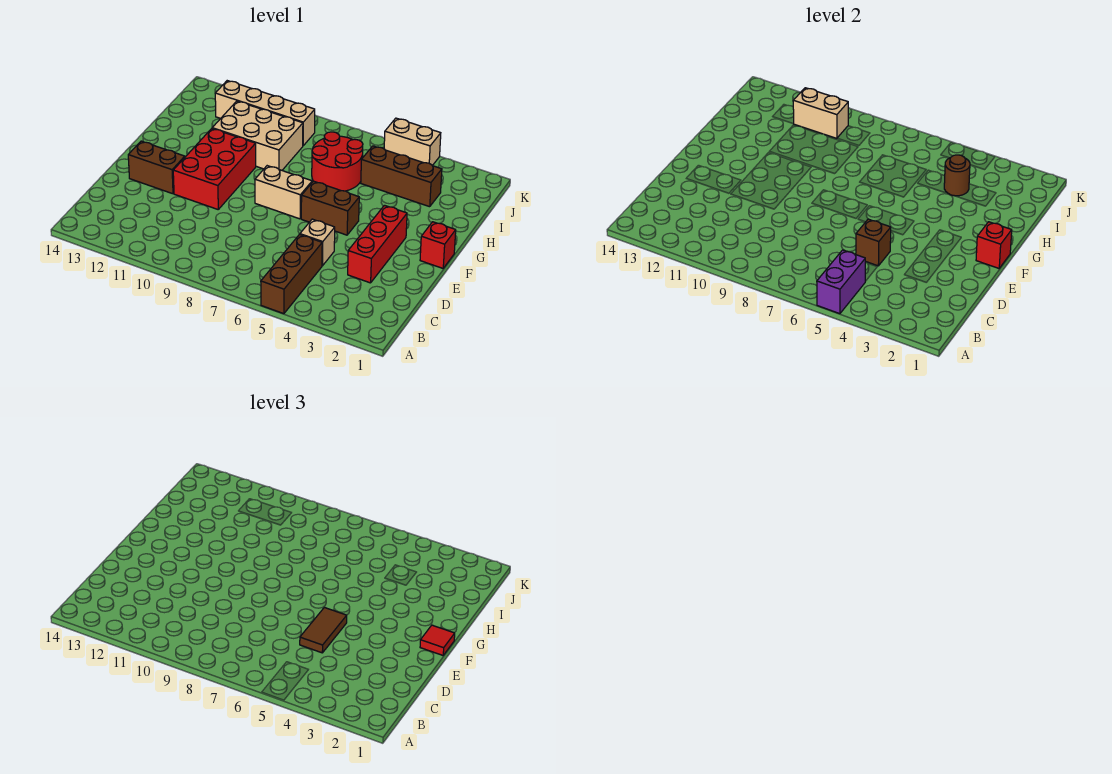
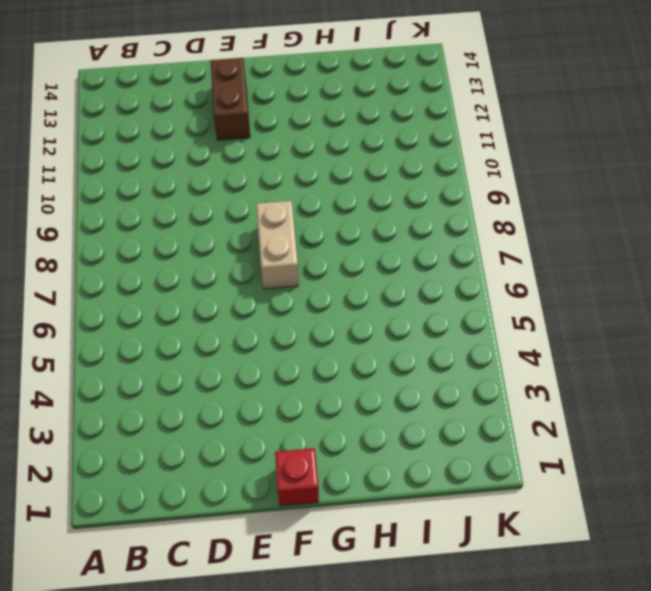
none -> brown brick A5:C5 level 1
none -> red brick D3:F3 level 1
none -> tan brick D5 level 1

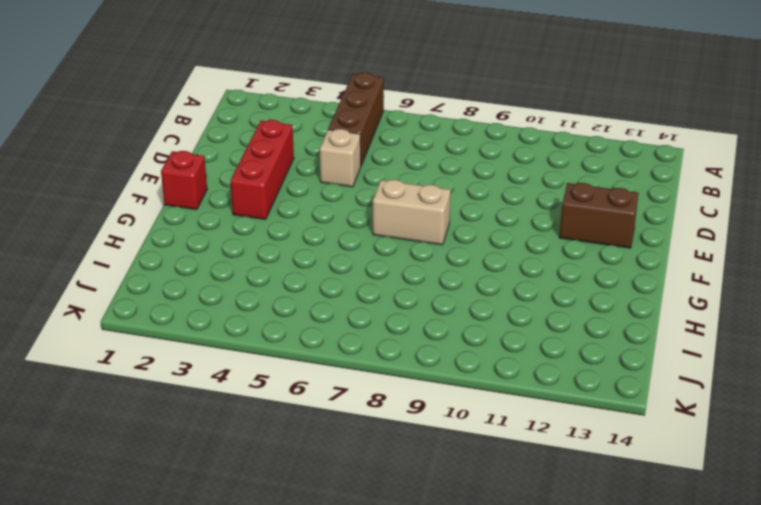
none -> red brick E10:G11 level 1
none -> brown brick F5:F6 level 1
none -> red round brick H6:I7 level 1

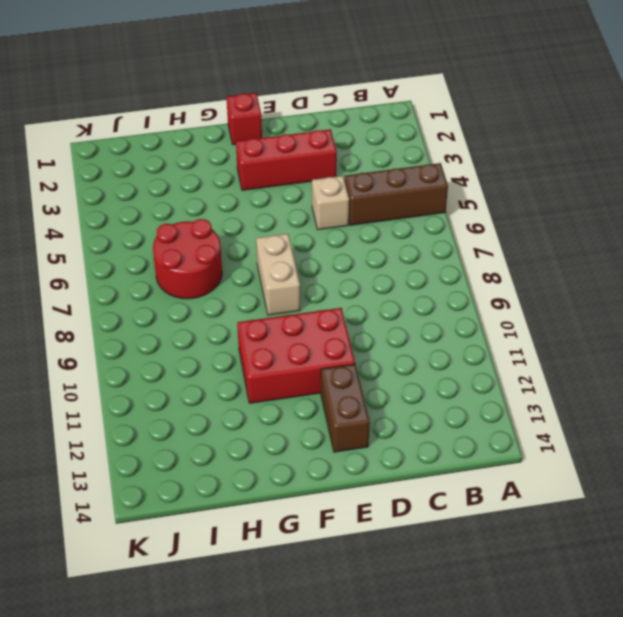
none -> brown brick F5:F6 level 1
none -> tan brick H9:I11 level 1
none -> brown brick I3:I5 level 1

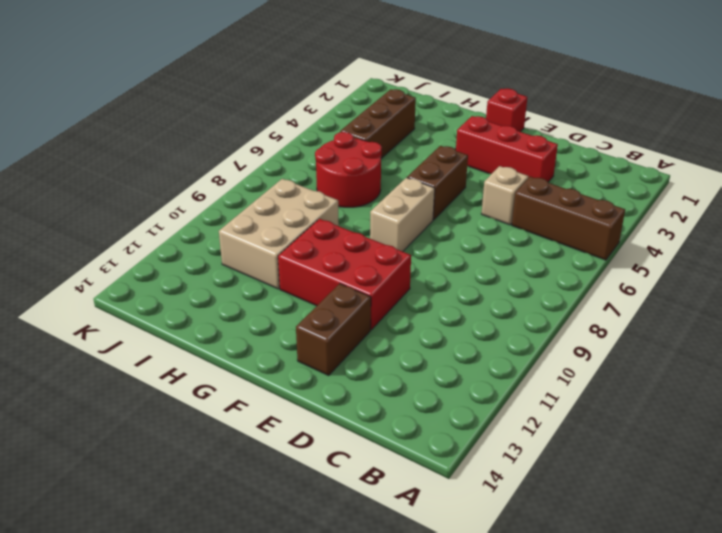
none -> tan brick J9:J12 level 1
none -> tan brick K4:K5 level 1
none -> purple brick A5:B5 level 2

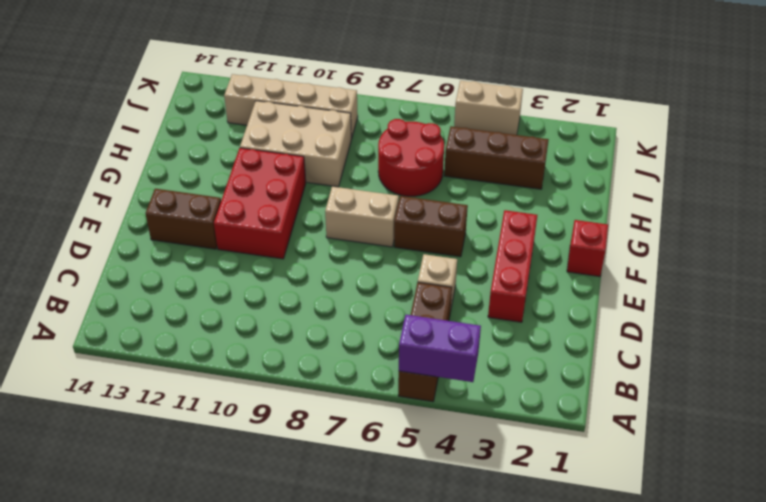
purple brick A4:A5 level 2 -> purple brick A5:B5 level 2
none -> brown brick D5 level 2
none -> red brick F1 level 2
none -> brown round brick I4 level 2

